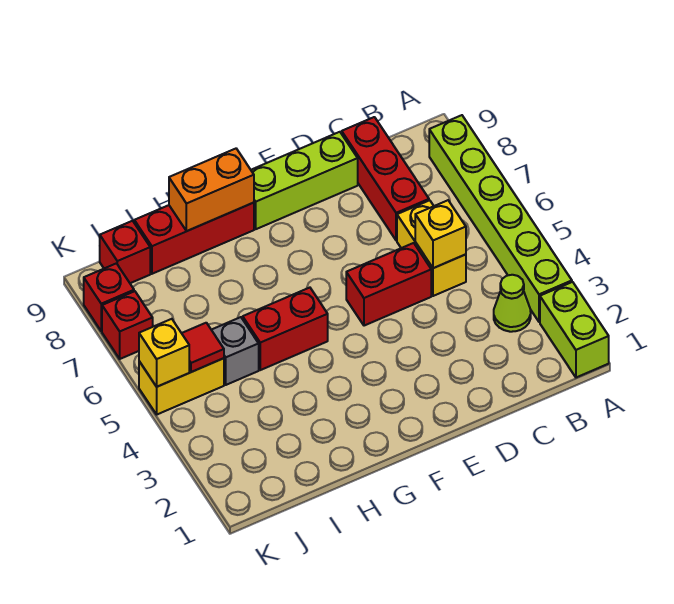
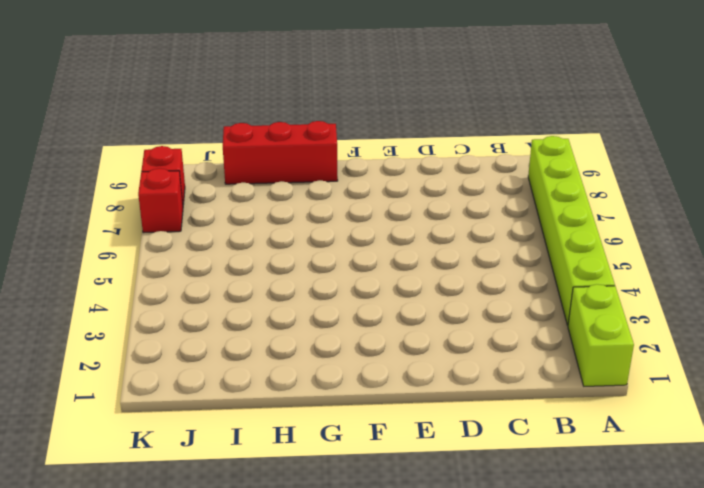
none -> lime cone B3 level 1
none -> yellow brick C5:C6 level 1
none -> red brick C7:C9 level 1

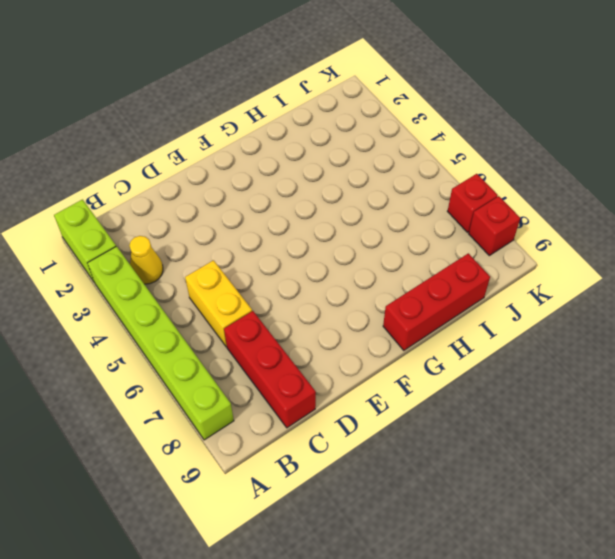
yellow cone B3 level 1 -> lime cone B3 level 1
none -> red brick D5:E5 level 1
none -> lime brick D9:F9 level 1
none -> red brick G5:H5 level 1

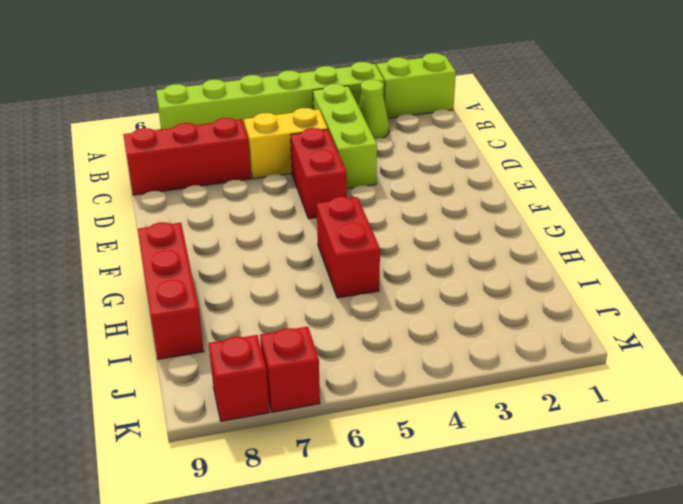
lime brick B4:D4 level 1 -> lime brick D9:F9 level 1
none -> grey brick I5 level 1
none -> yellow brick J5:K5 level 1
none -> red brick J9 level 1

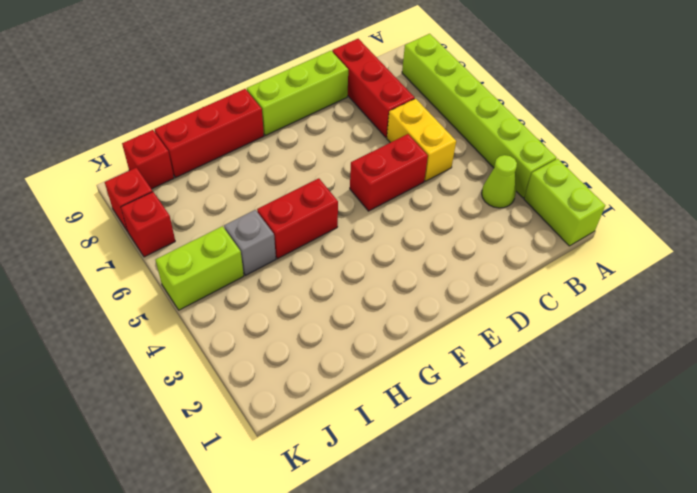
lime brick J5:K5 level 1 -> yellow brick J5:K5 level 1
none -> yellow brick C5 level 2
none -> orange brick G9:H9 level 2
none -> red tile J5 level 2

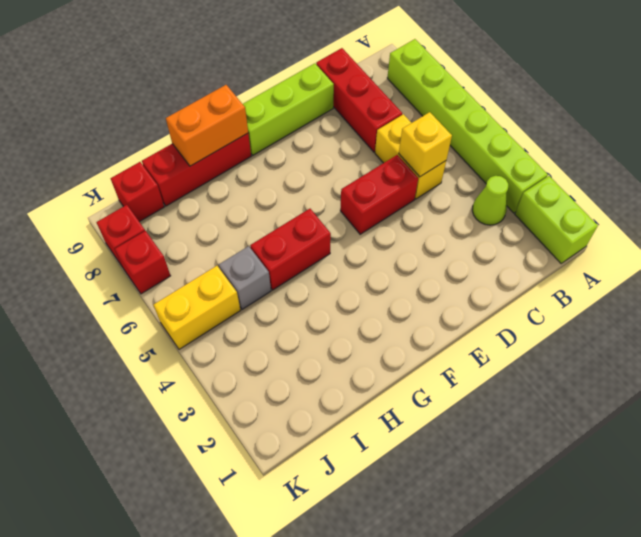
none -> red tile J5 level 2
none -> yellow brick K5 level 2

